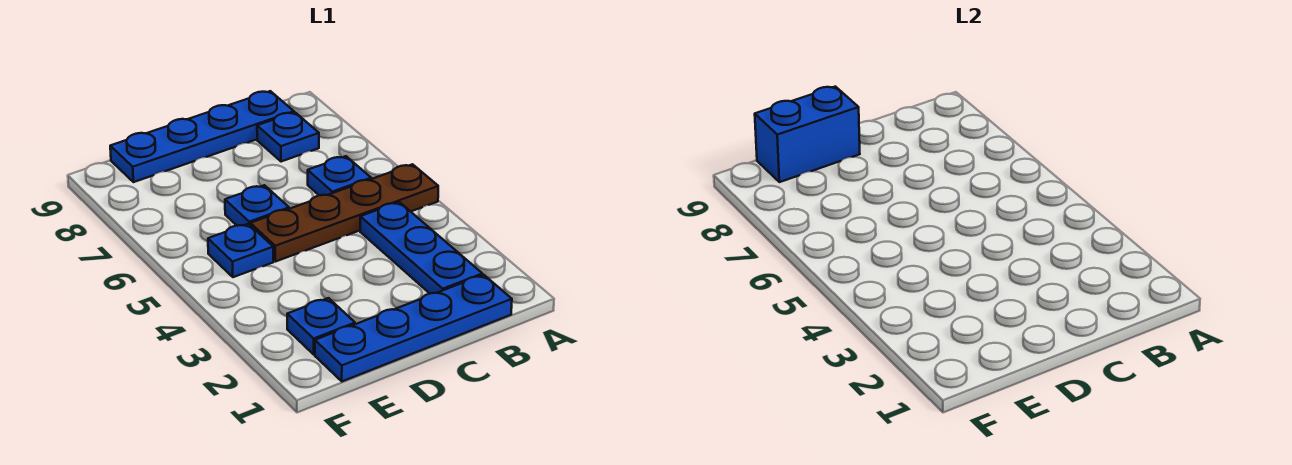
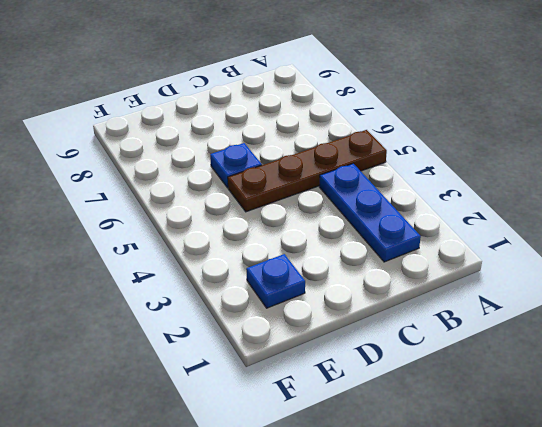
none -> blue plate B1:E1 level 1
none -> blue plate B6 level 1

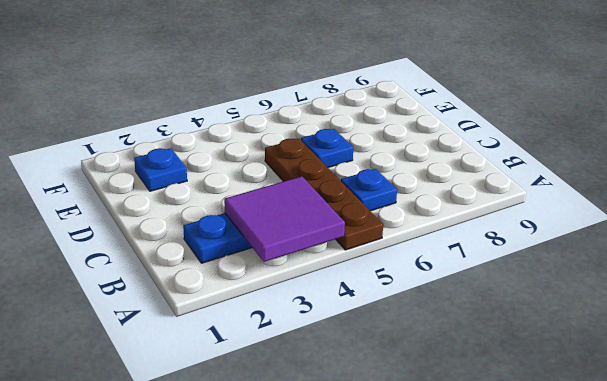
purple tile A3:B4 level 2 -> none
none -> blue plate B1:E1 level 1
none -> blue plate B8 level 1

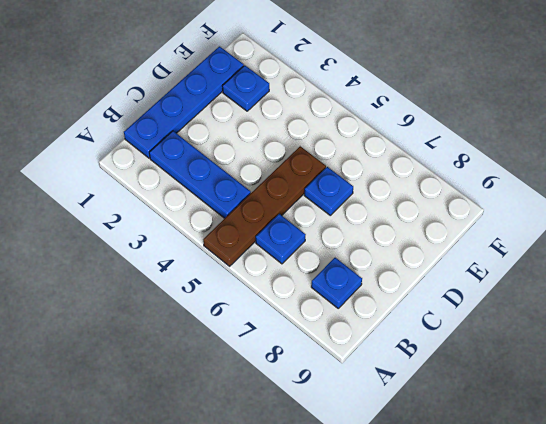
none -> blue plate B9:E9 level 1
none -> blue plate E5 level 1

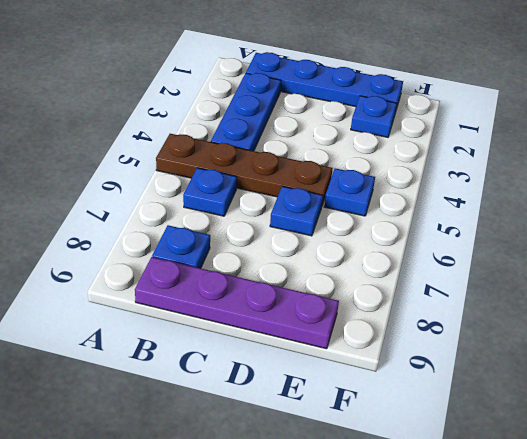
purple plate B9:E9 level 1 -> blue plate B9:E9 level 1
none -> blue brick D9:E9 level 2

